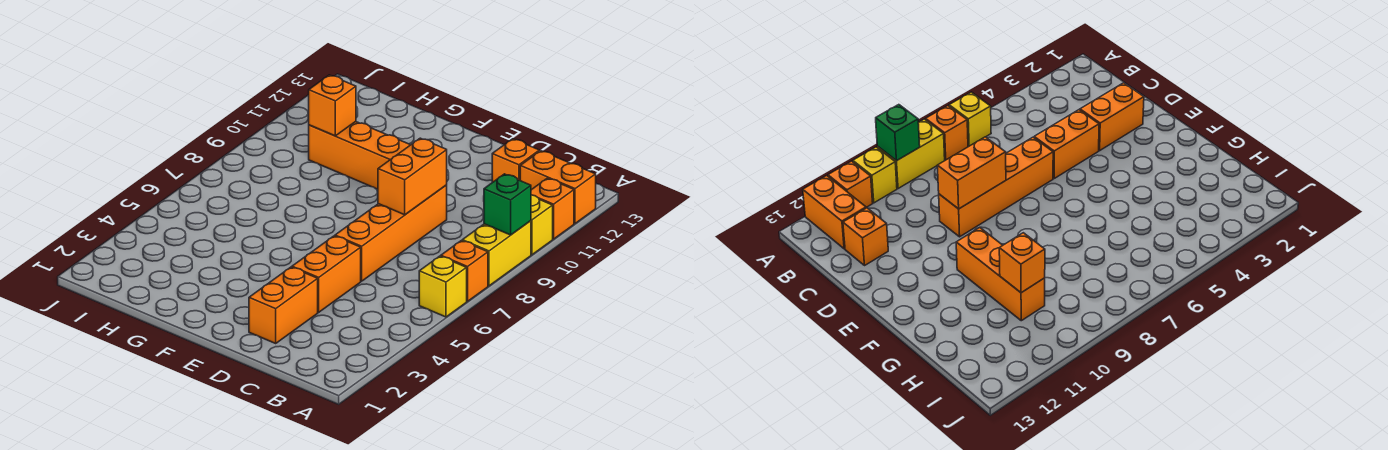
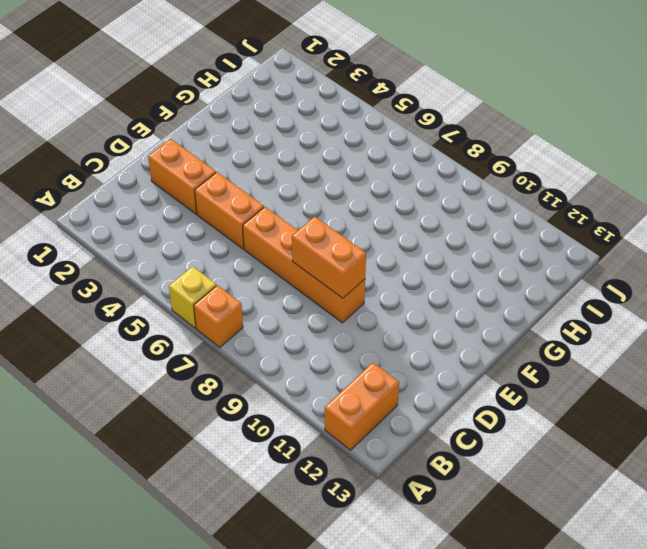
none -> yellow brick A8:A9 level 1
none -> yellow brick A10 level 1
none -> orange brick A11 level 1

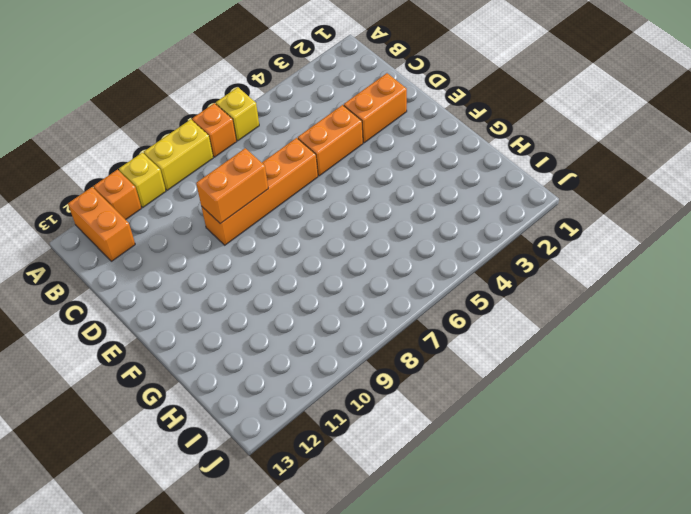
none -> orange brick C12 level 1
none -> orange brick F10:H10 level 1
none -> green brick A9 level 2

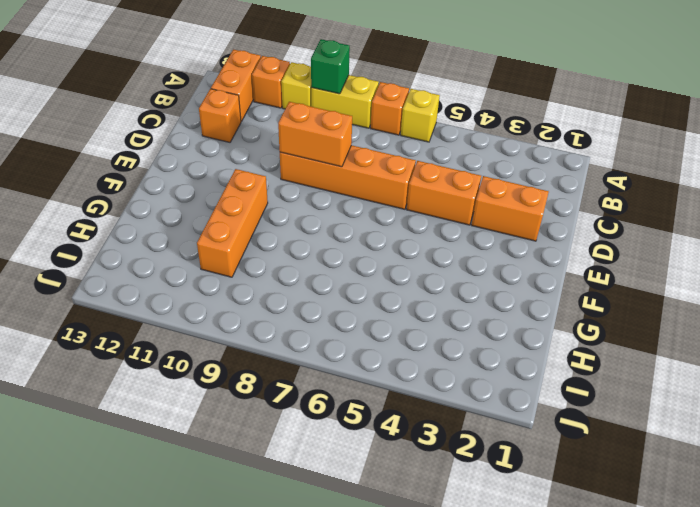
none -> orange brick H10 level 2

